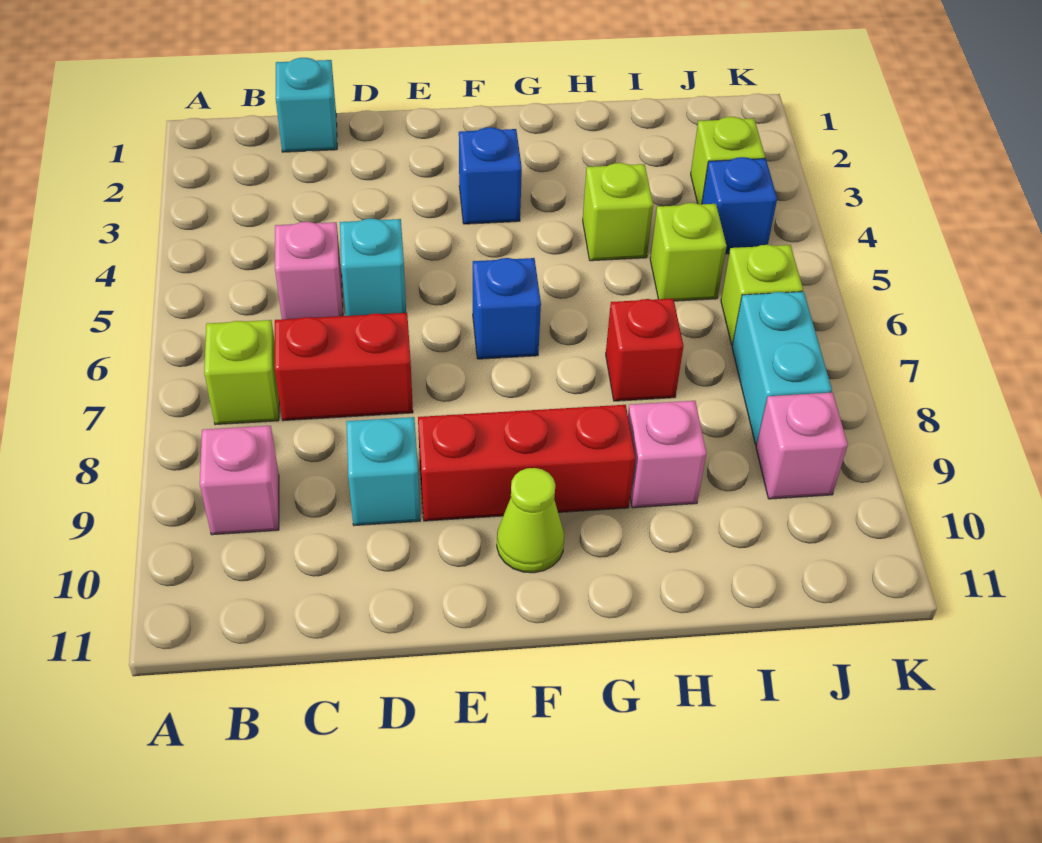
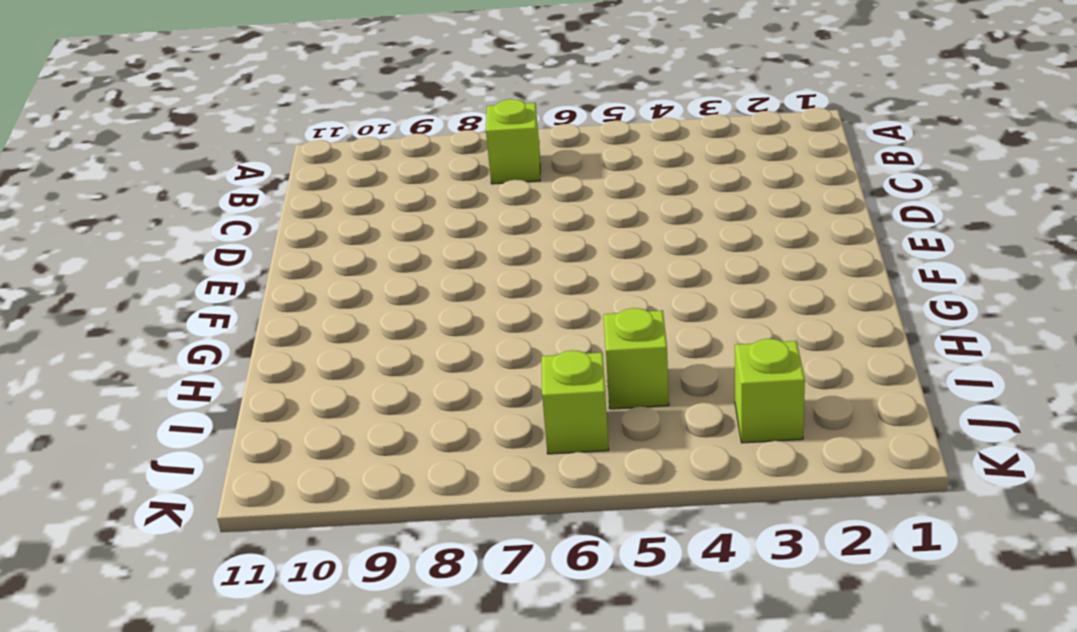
none -> pink brick B9 level 1
none -> cyan brick C1 level 1
none -> pink brick C5 level 1

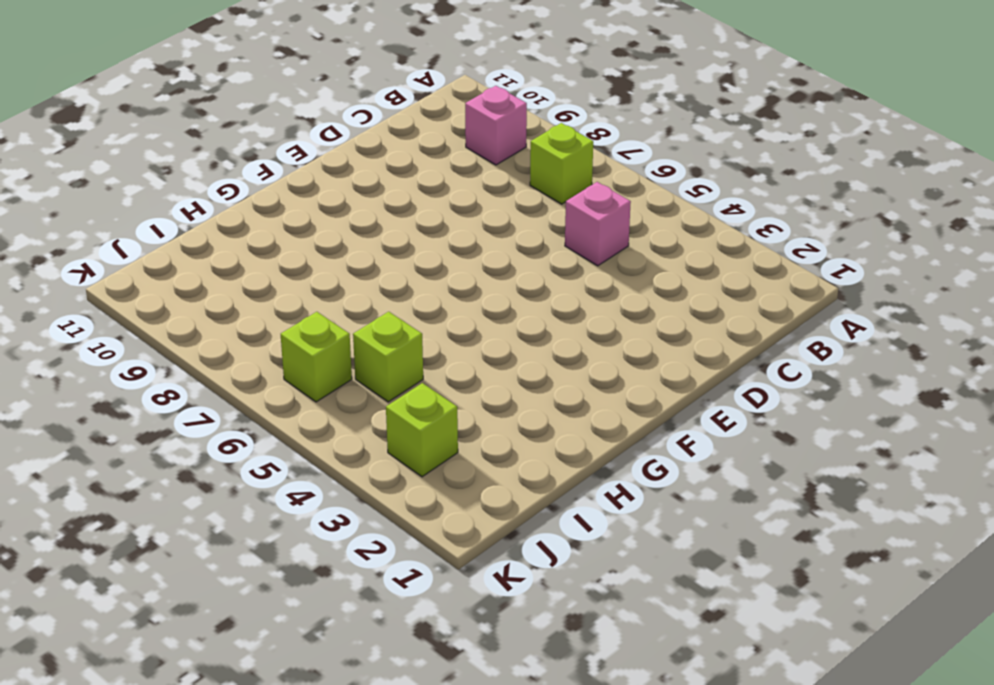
none -> cyan brick C1 level 1
none -> red brick C7:D7 level 1
none -> cyan brick D5 level 1

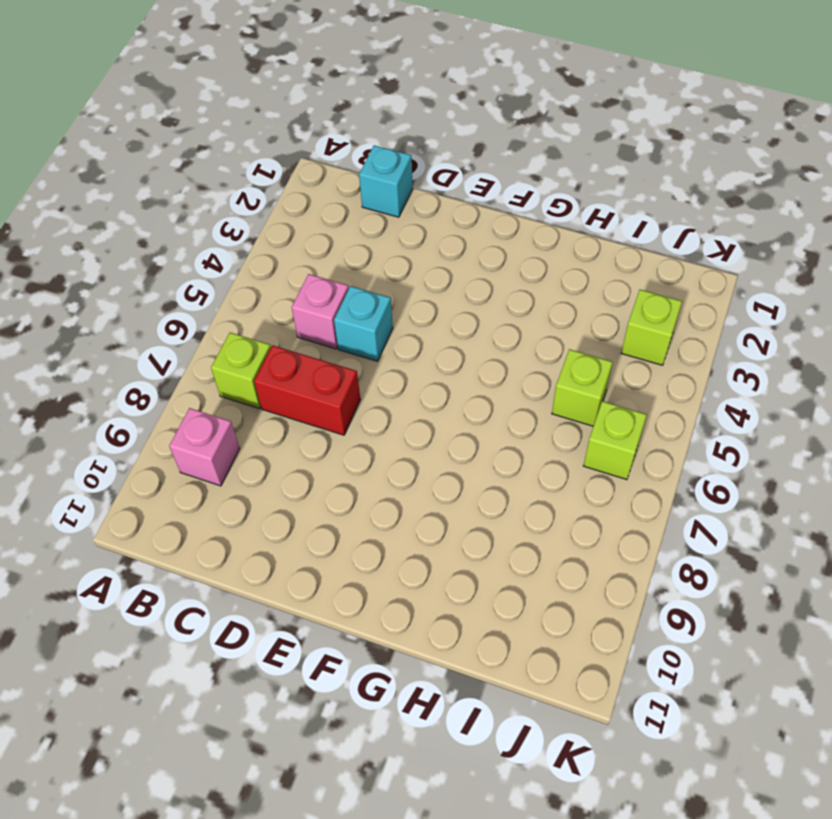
none -> cyan brick D9 level 1
none -> red brick E9:G9 level 1
none -> blue brick F3 level 1

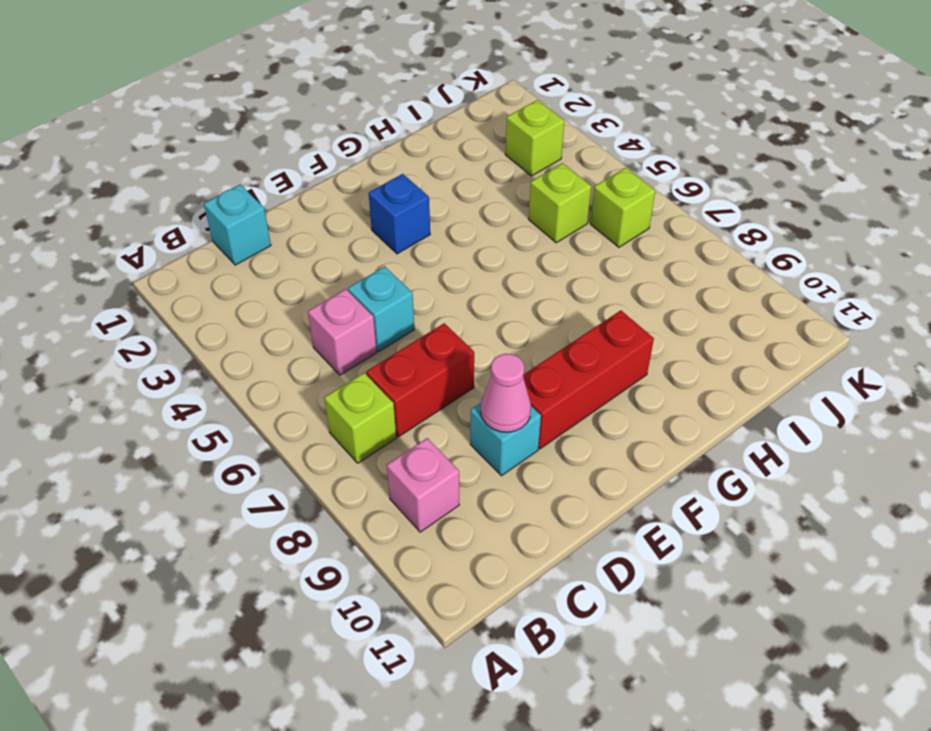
pink cone D9 level 2 -> none
none -> blue brick F6 level 1
none -> lime cone F10 level 1
none -> lime brick H4 level 1

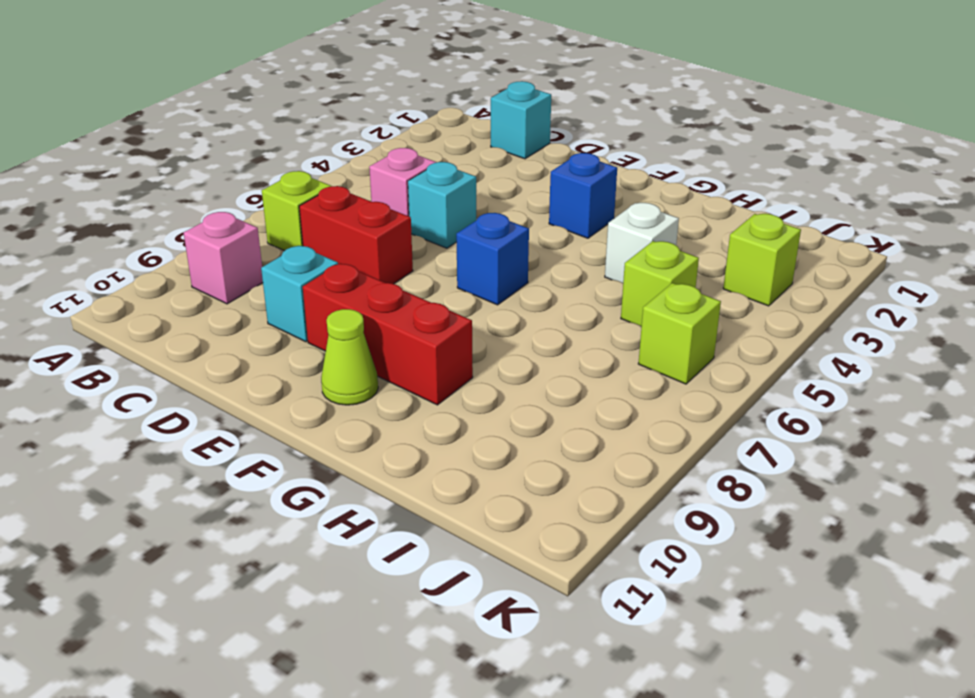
white brick H4 level 1 -> lime brick H4 level 1
none -> red brick H7 level 1
none -> pink brick H9 level 1
none -> blue brick J4 level 1

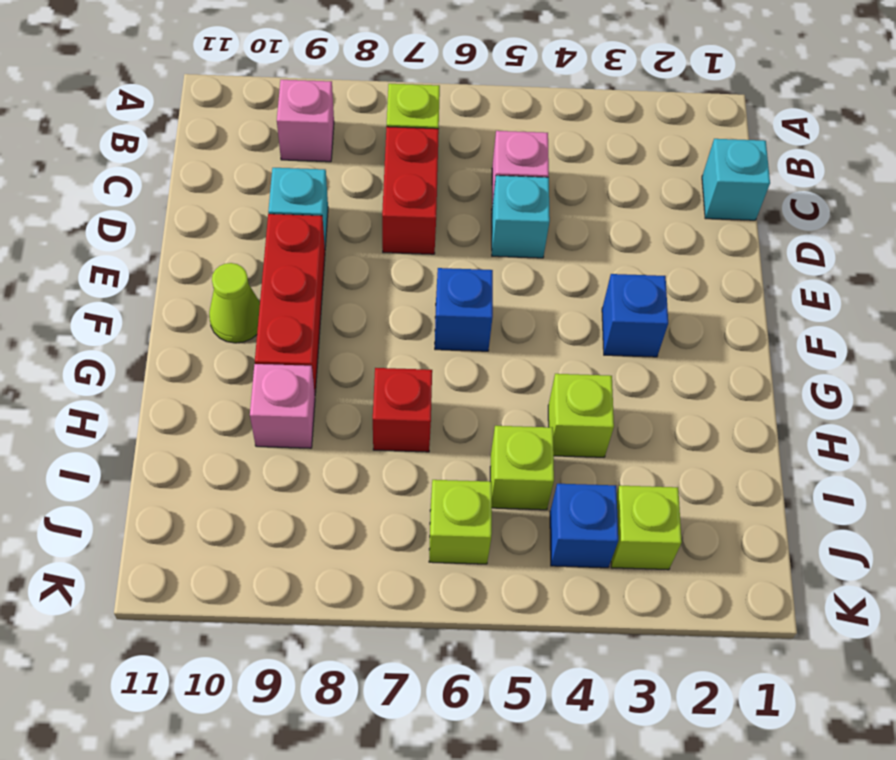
none -> cyan brick J7:J8 level 1
none -> pink brick J9 level 1

